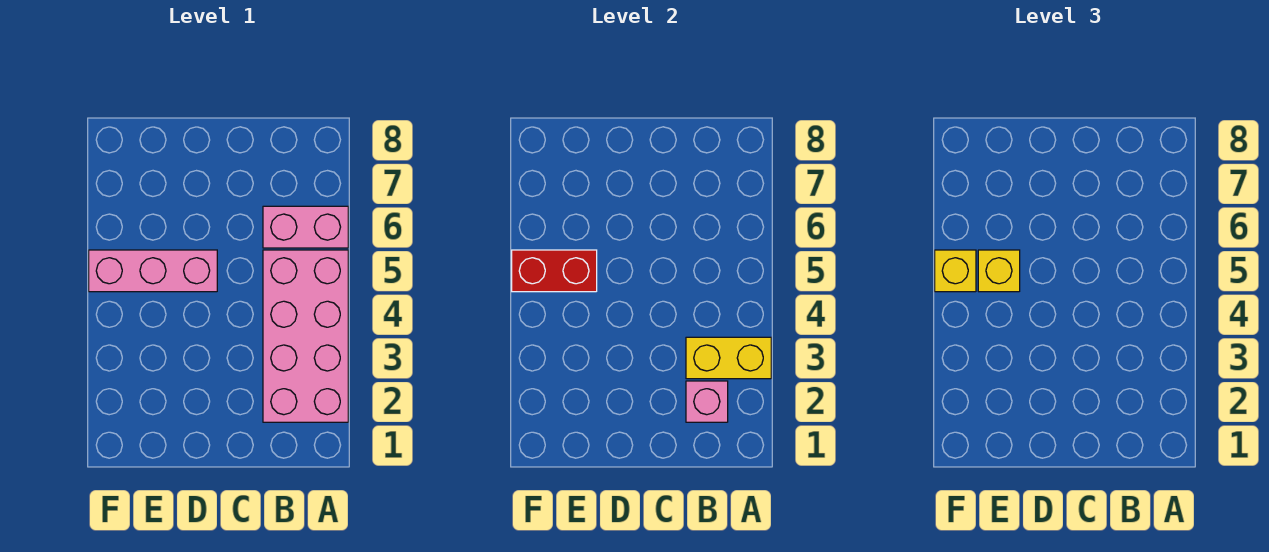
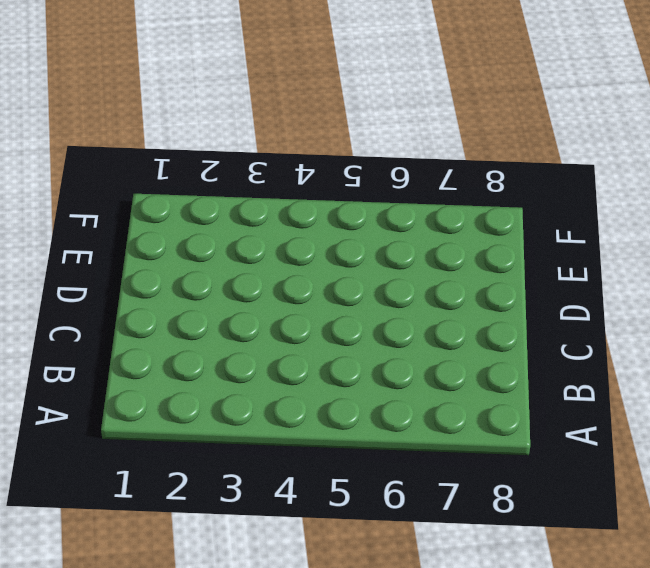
none -> pink brick A2:B5 level 1
none -> pink brick A6:B6 level 1

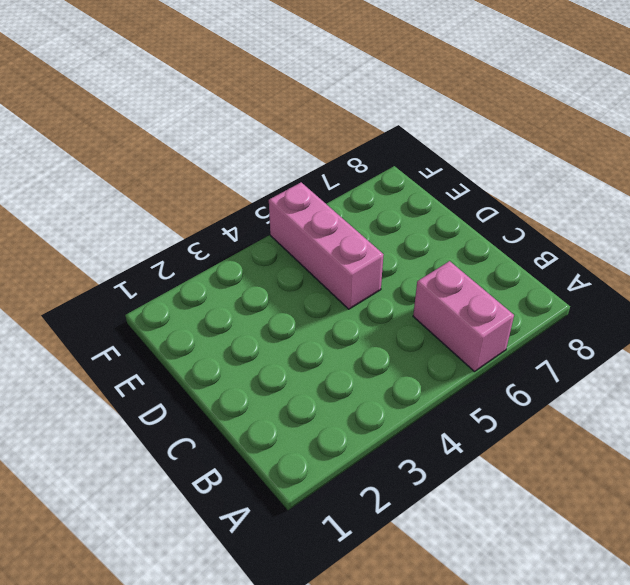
none -> pink brick A2:B5 level 1
none -> yellow brick A3:B3 level 2

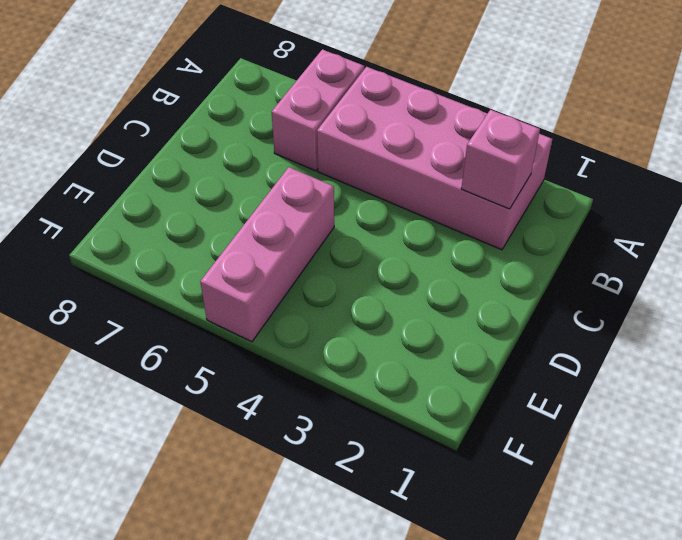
none -> yellow brick A3:B3 level 2
none -> red brick E5:F5 level 2

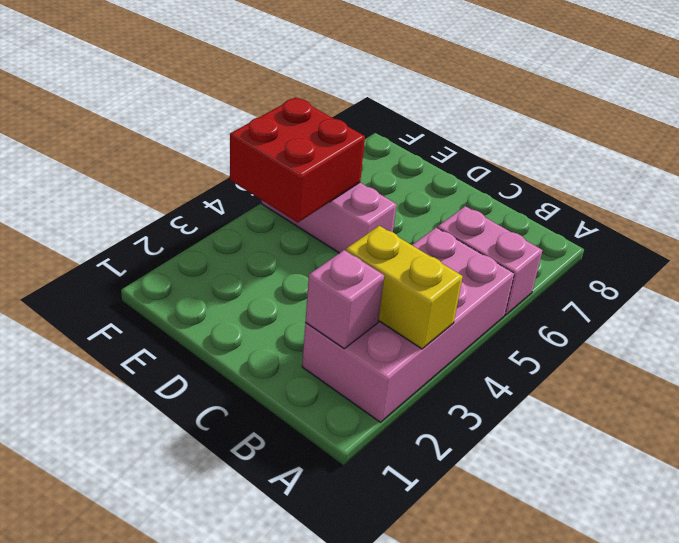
red brick E4:F5 level 2 -> red brick E5:F5 level 2
none -> yellow brick E5 level 3
none -> yellow brick F5 level 3

